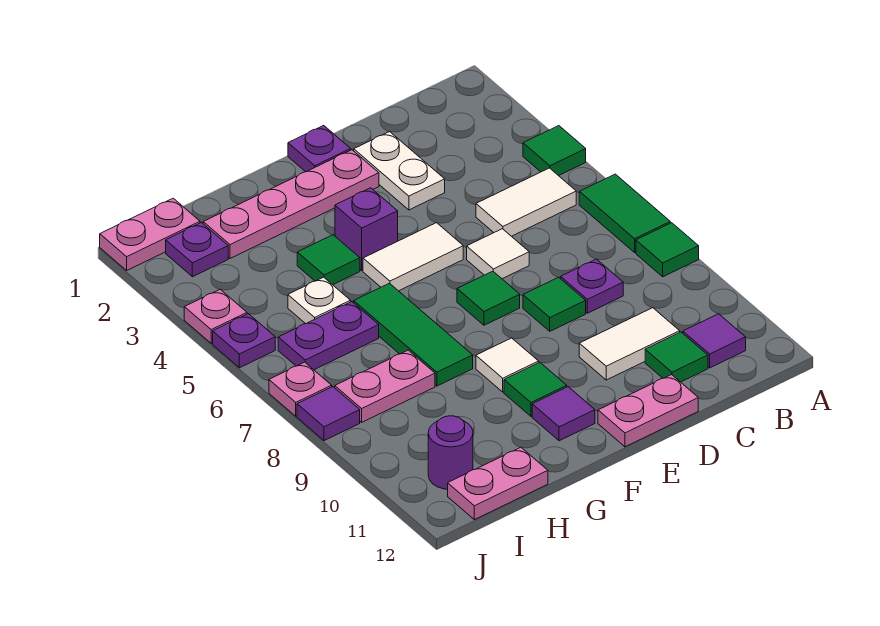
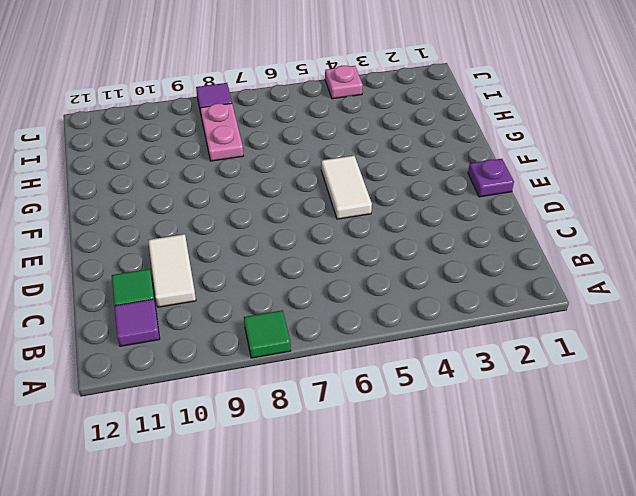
none -> green tile A4 level 1
none -> green tile A6:A7 level 1
none -> white tile B5:C5 level 1
none -> purple plate C8 level 1

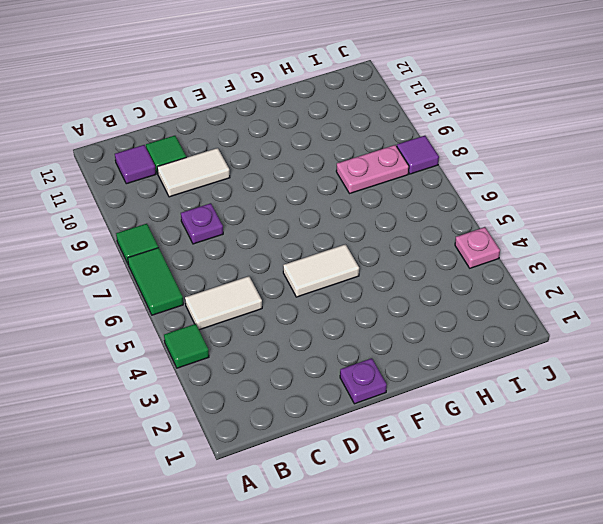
none -> white plate D2:D3 level 1
none -> white tile D6 level 1
none -> green tile D8 level 1
none -> pink plate D12:E12 level 1

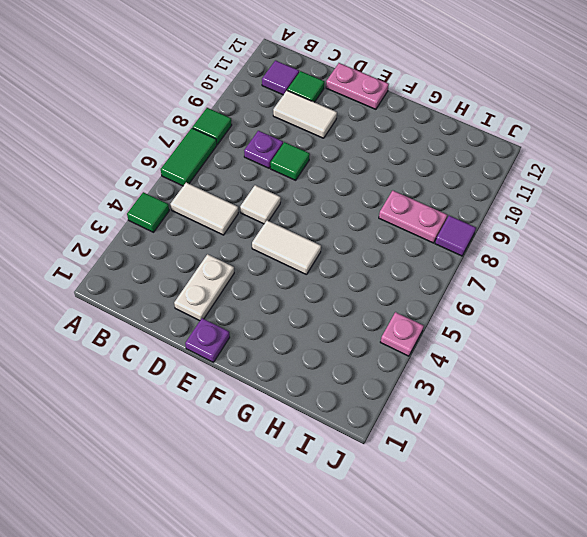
none -> pink plate E2:H2 level 1
none -> green tile E7 level 1
none -> purple brick F4 level 1
none -> white tile F9 level 1

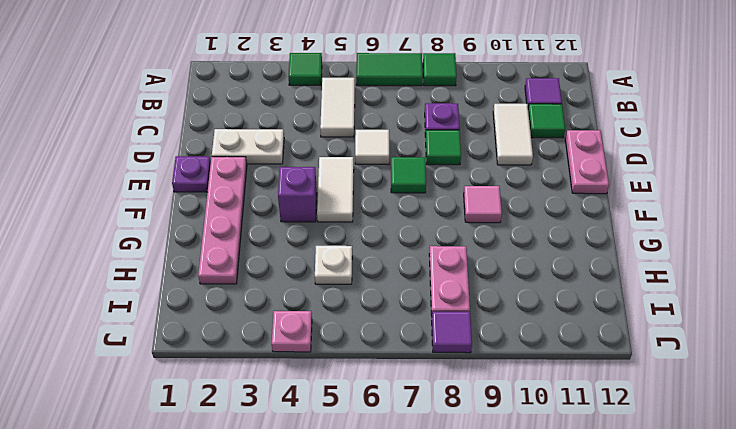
pink tile F9 level 1 -> white tile F9 level 1
none -> green tile F10 level 1
none -> purple tile F11 level 1
none -> green tile G4 level 1
none -> green tile G6:G8 level 1

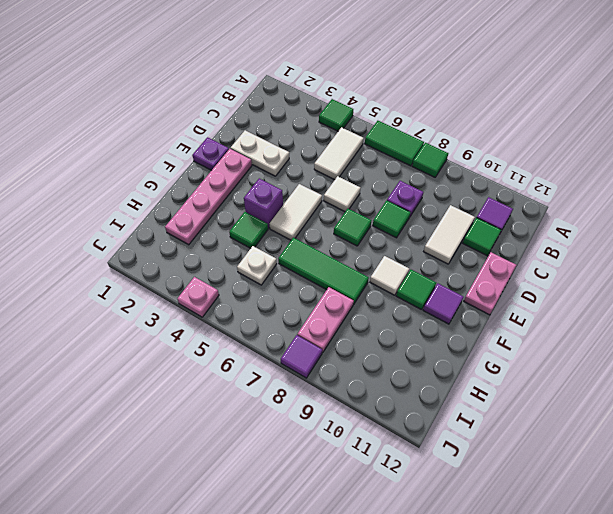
none -> purple plate H6:I6 level 1
none -> pink plate H12:I12 level 1
none -> pink plate I1:J1 level 1
none -> purple plate I2 level 1

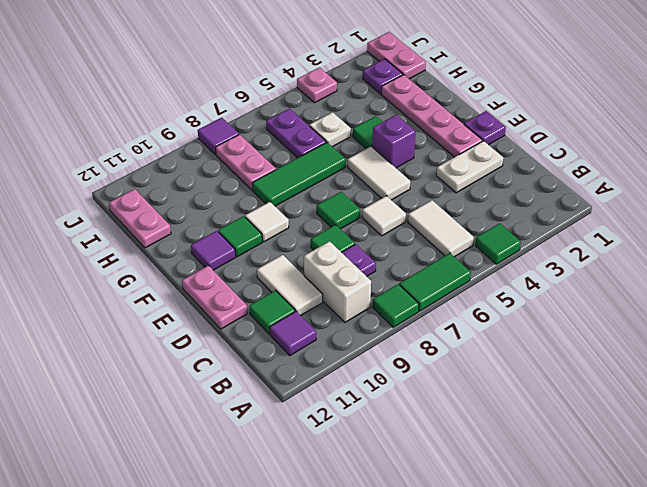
white brick B9:C9 level 1 -> none
none -> purple round brick I11 level 1
none -> purple plate J5 level 1
none -> pink plate J7 level 1

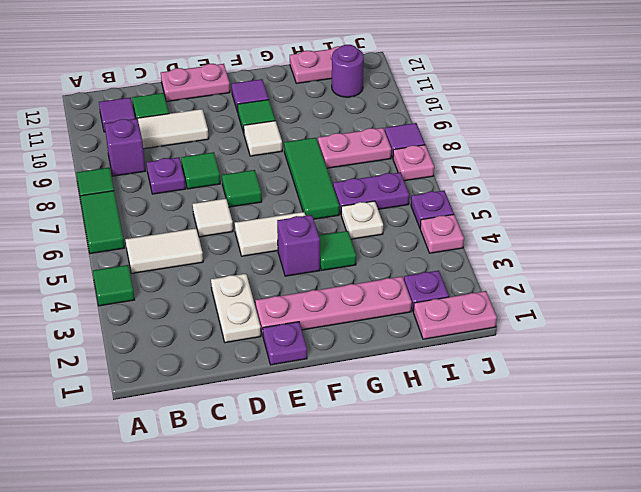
purple brick B9 level 1 -> none

